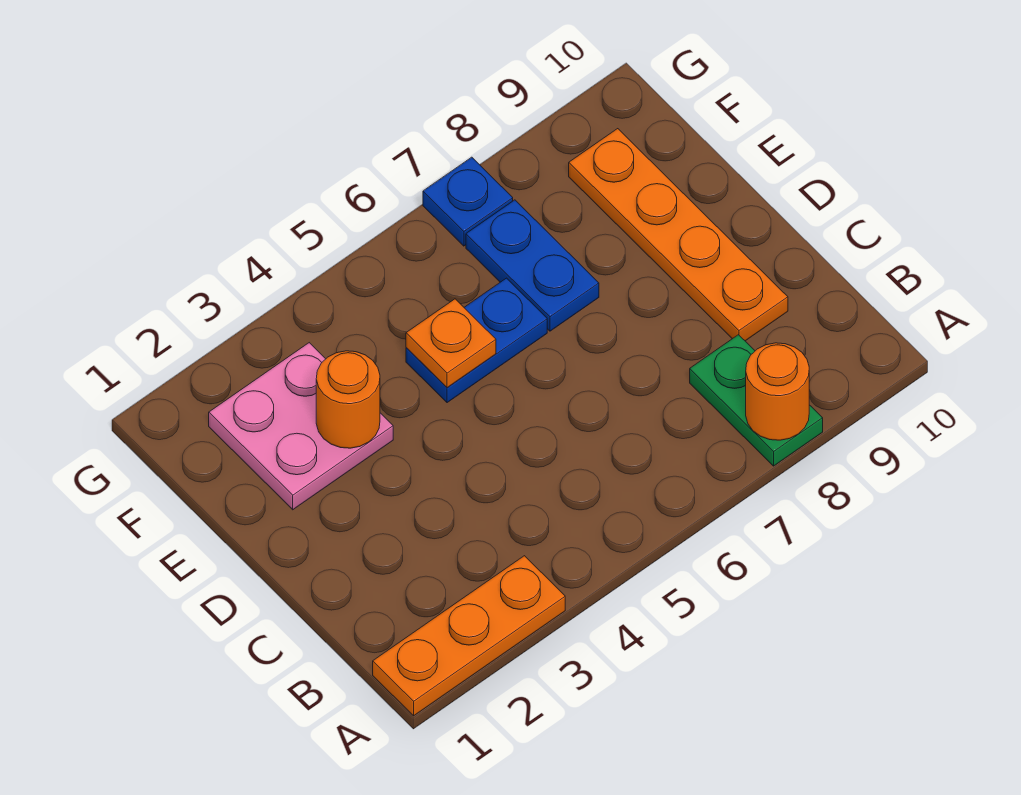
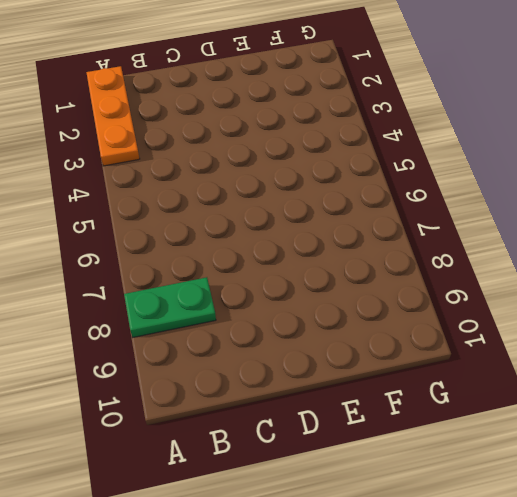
none -> orange plate C9:F9 level 1
none -> pink plate E2:F3 level 1

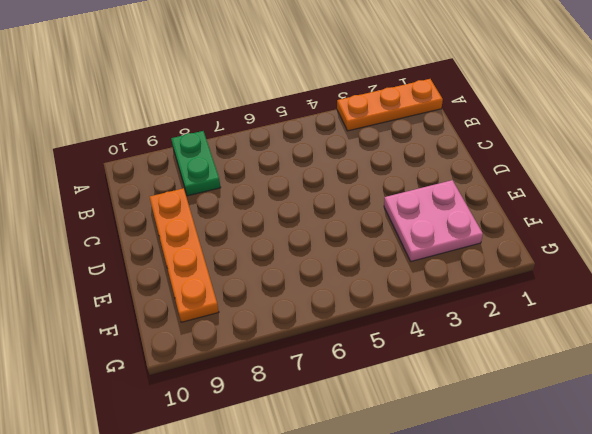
none -> blue plate E5:E6 level 1
none -> blue plate E7:F7 level 1

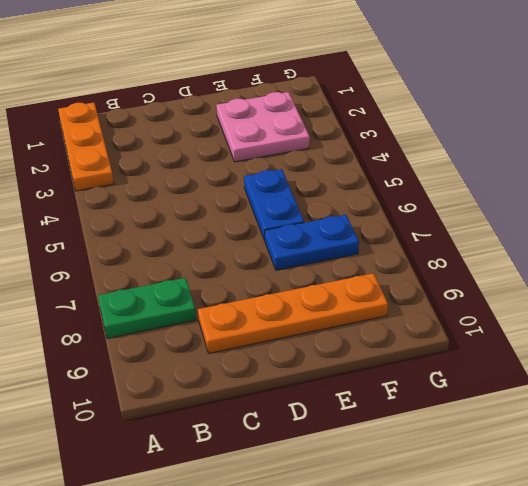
none -> blue plate G7 level 1
none -> orange round brick A8 level 2

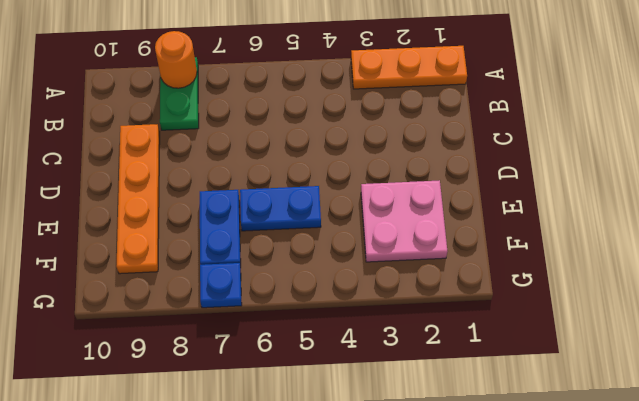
none -> orange round brick E3 level 2
none -> orange plate E5 level 2

